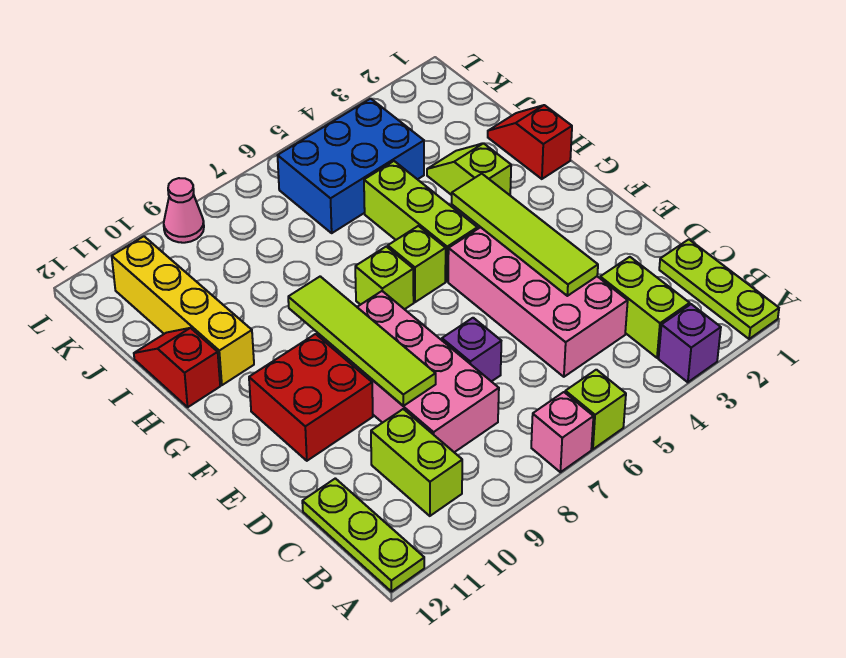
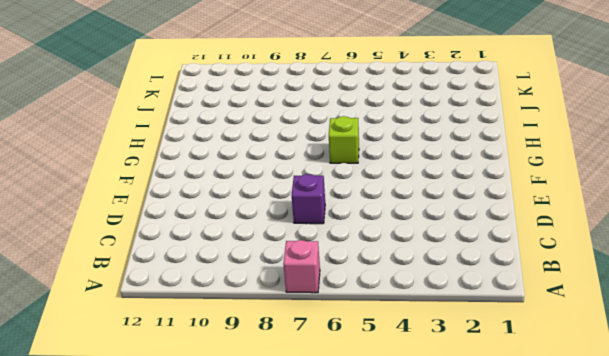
none -> lime plate A1:C1 level 1
none -> purple brick A3 level 1
none -> lime brick A6 level 1

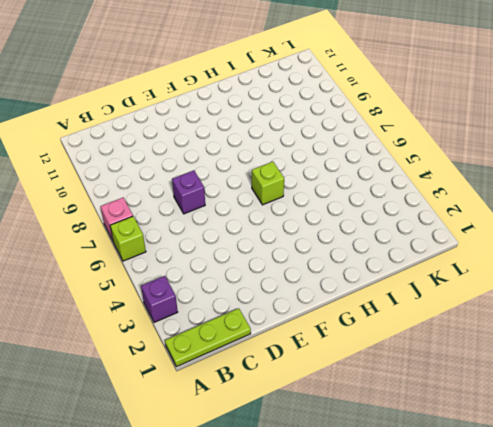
none -> lime plate A12:C12 level 1
none -> lime brick B3:C3 level 1
none -> lime brick B10:C10 level 1

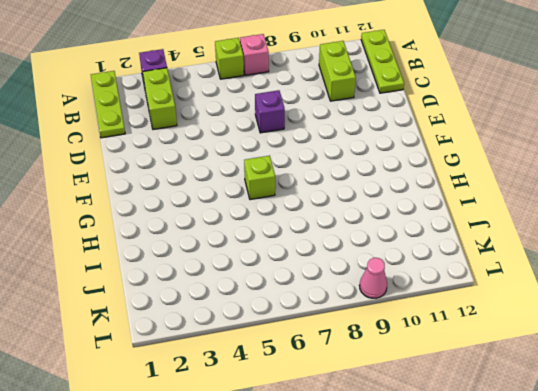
none -> pink brick C4:F5 level 1
none -> pink brick C8:F9 level 1
none -> red brick E10:F11 level 1

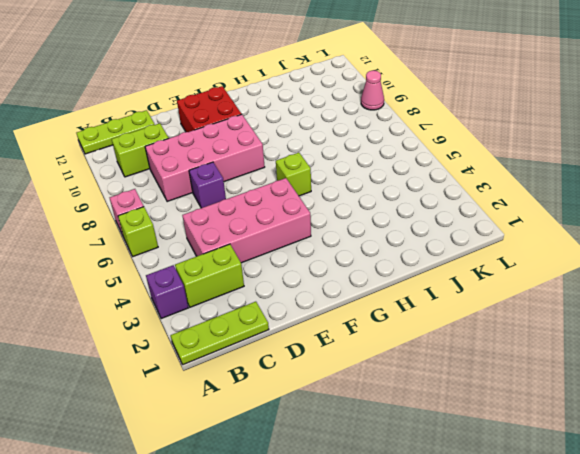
none -> lime brick G5:I5 level 1
none -> lime brick G7 level 1
none -> red slope H1:I1 level 1 top H

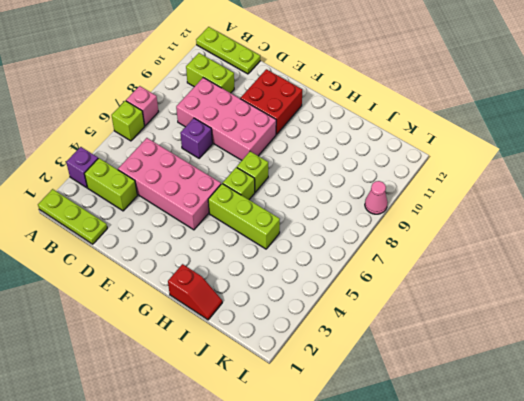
none -> lime slope H3:I3 level 1 top H
none -> yellow brick H11:K11 level 1
none -> red slope H12:I12 level 1 top H

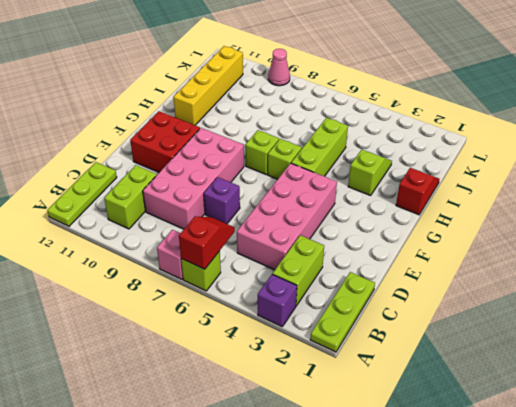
red slope A6:B6 level 2 top A -> red slope H12:I12 level 1 top H
none -> blue brick J4:K6 level 1
none -> lime tile D4:G4 level 2
none -> lime tile D9:G9 level 2

